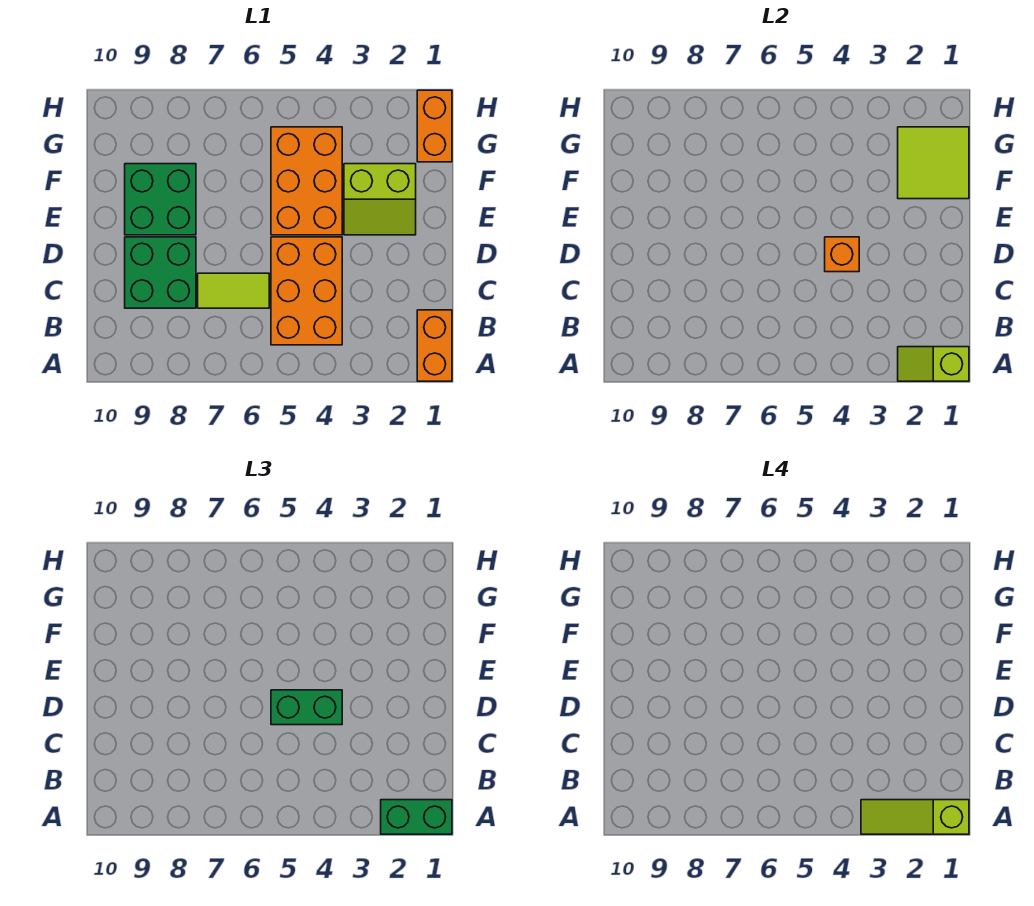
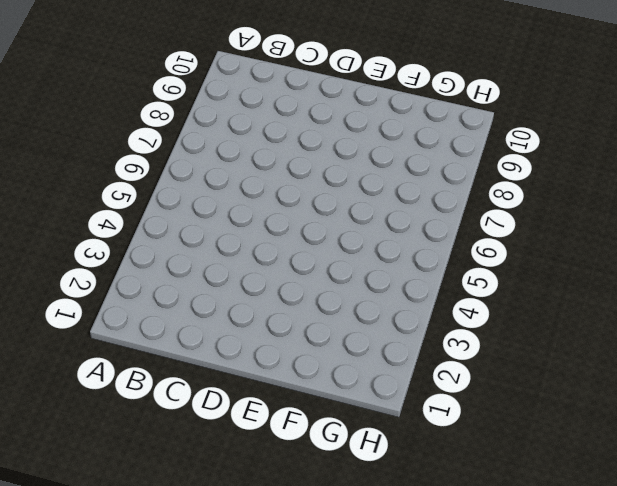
none -> orange brick A1:B1 level 1
none -> orange brick B4:D5 level 1
none -> lime tile C6:C7 level 1

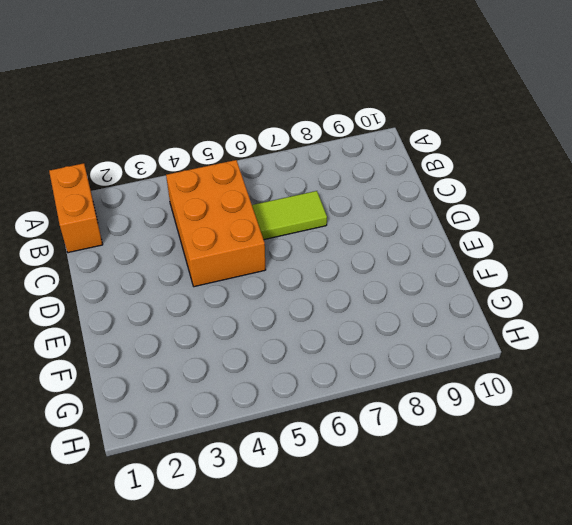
none -> green brick C8:D9 level 1
none -> lime slope E2:F3 level 1 top F
none -> orange brick E4:G5 level 1

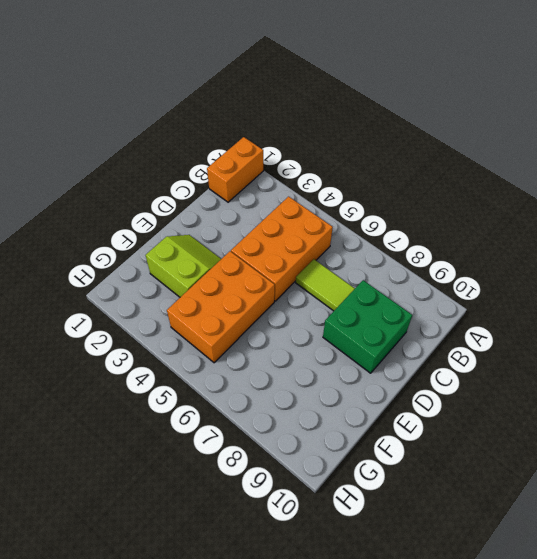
none -> green brick E8:F9 level 1
none -> orange brick G1:H1 level 1
none -> lime slope A1:A2 level 2 top 1

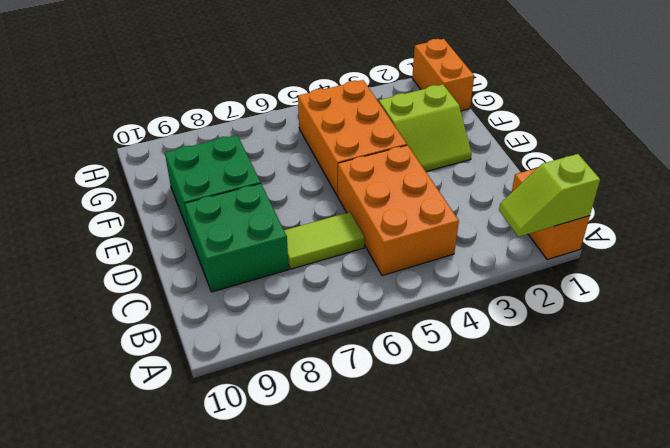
none -> orange brick D4 level 2
none -> lime tile F1:G2 level 2
none -> green brick A1:A2 level 3

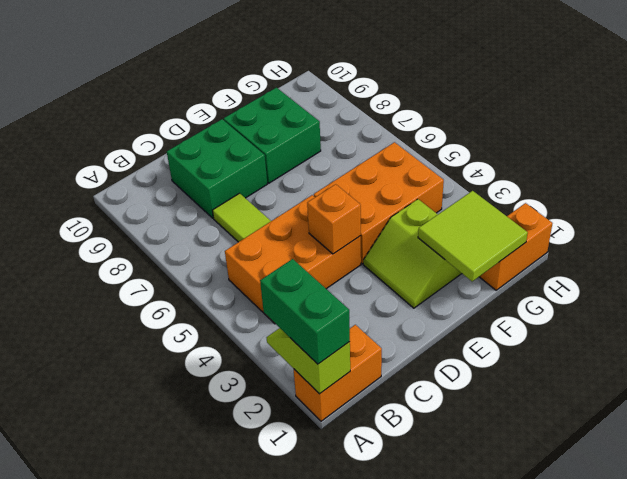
none -> green brick D4:D5 level 3
none -> lime slope A1:A3 level 4 top 1

